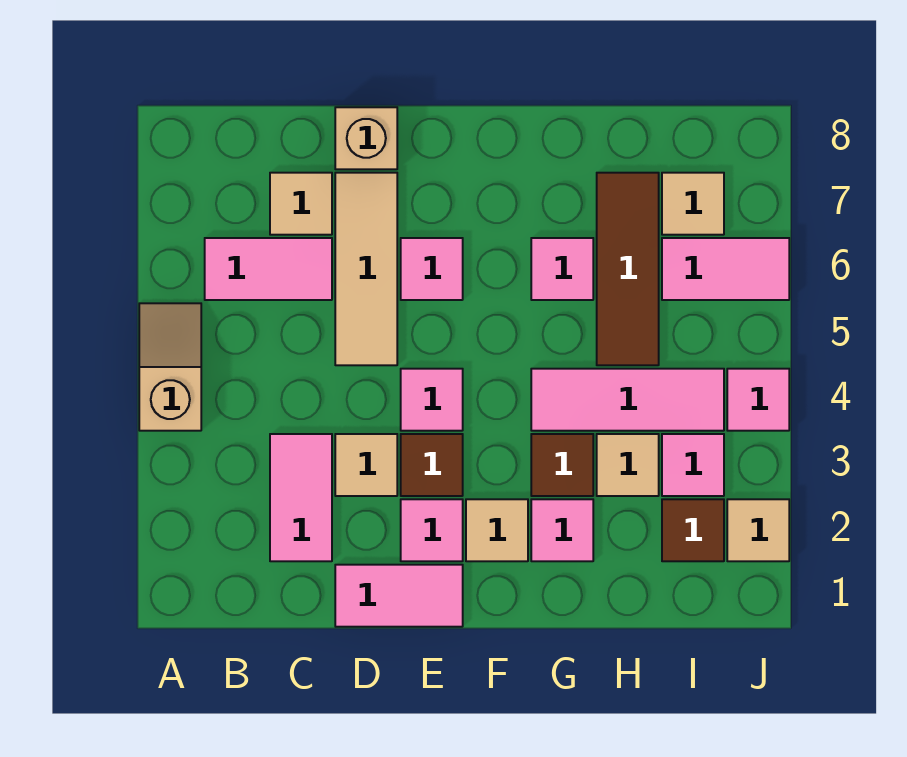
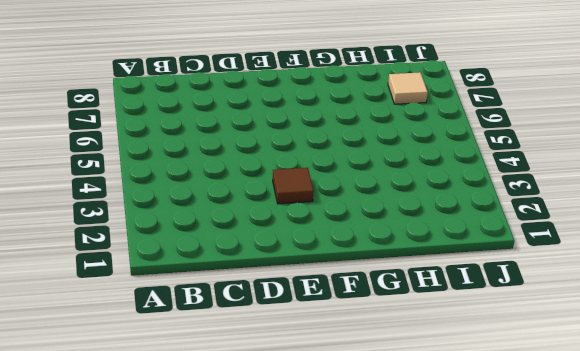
none -> tan slope A4:A5 level 1 top 4
none -> pink tile B6:C6 level 1
none -> pink tile C2:C3 level 1

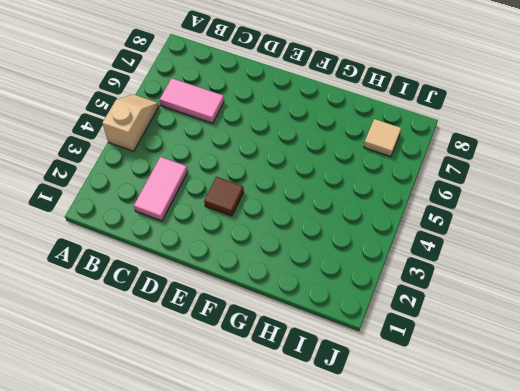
none -> tan tile C7 level 1
none -> pink tile D1:E1 level 1
none -> tan tile D3 level 1

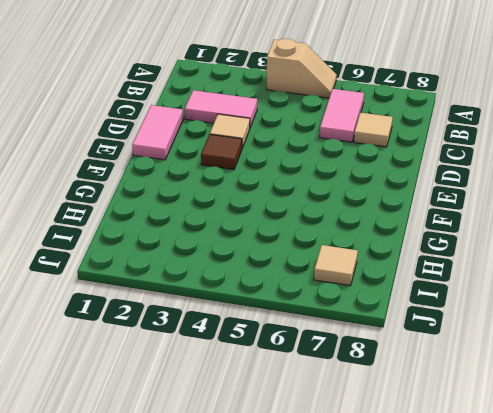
none -> tan tile D5:D7 level 1
none -> tan brick D8 level 1
none -> pink tile E2 level 1

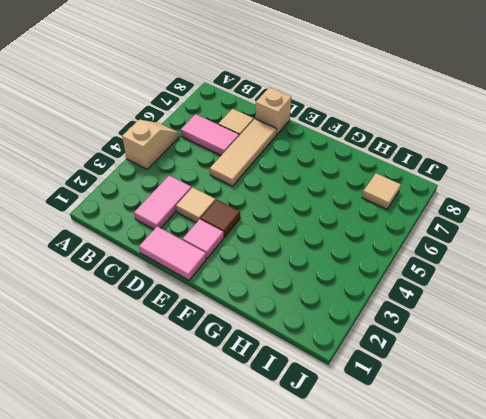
none -> pink tile E4 level 1
none -> pink tile E6 level 1
none -> tan tile F2 level 1

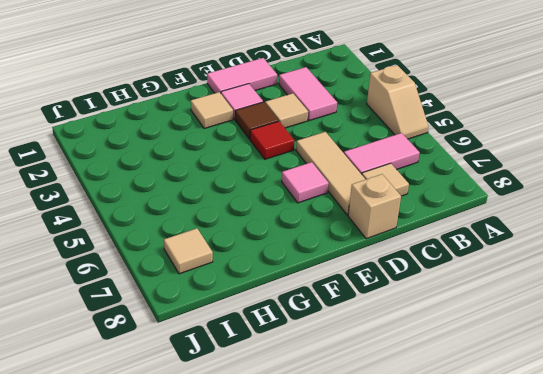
red tile E4 level 1 -> pink tile E4 level 1
none -> pink tile G2 level 1
none -> brown tile G3 level 1
none -> pink tile G4:I4 level 1

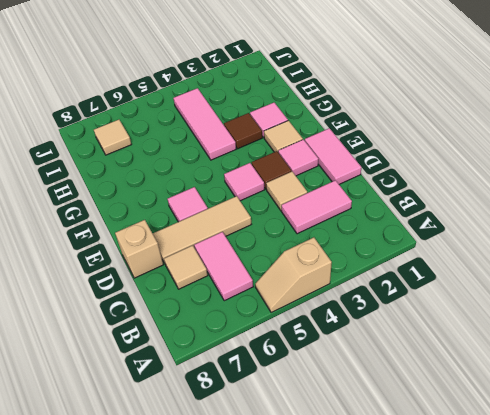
none -> pink tile G6 level 1
none -> tan tile H3 level 1
none -> brown tile H5:H7 level 1

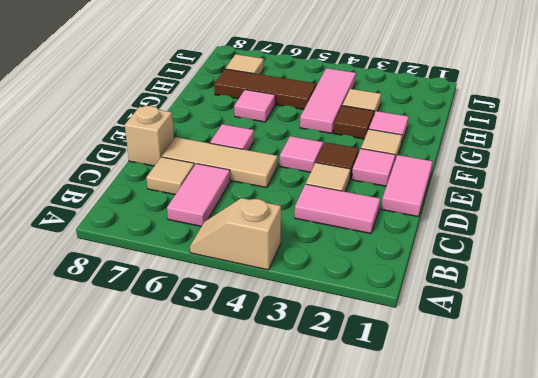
none -> brown tile I2 level 1
none -> pink tile I3 level 1
none -> pink tile I6:J6 level 1

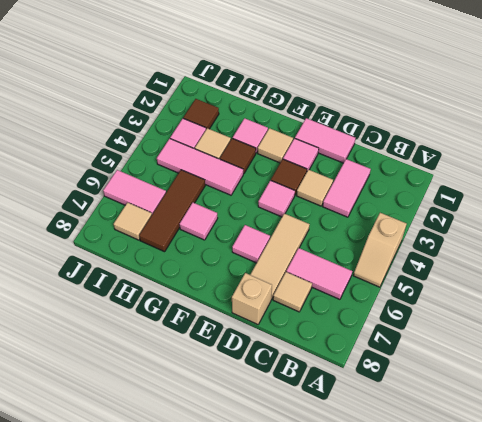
none -> tan tile J2 level 1
none -> pink tile J4 level 1

